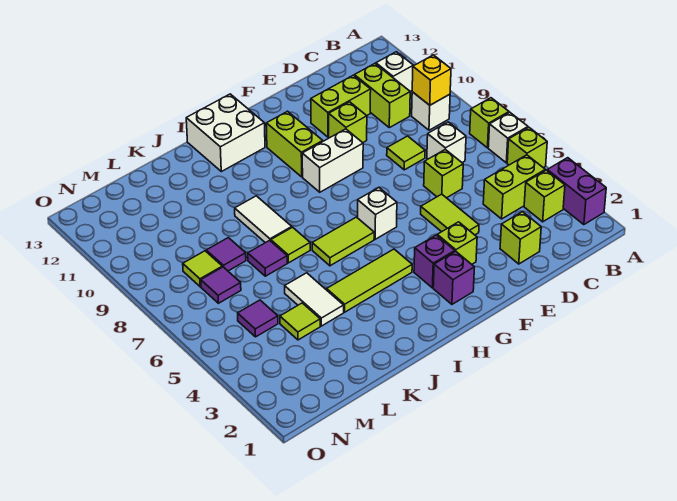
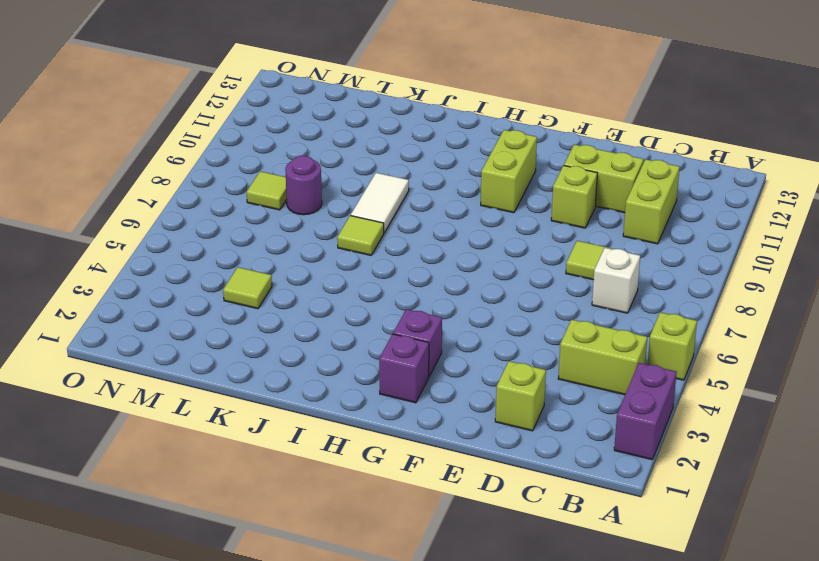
purple round brick L8 level 1 -> purple tile L8 level 1
none -> white brick A6 level 1
none -> lime brick A7 level 1
none -> lime brick B3 level 1
none -> white brick B9 level 1

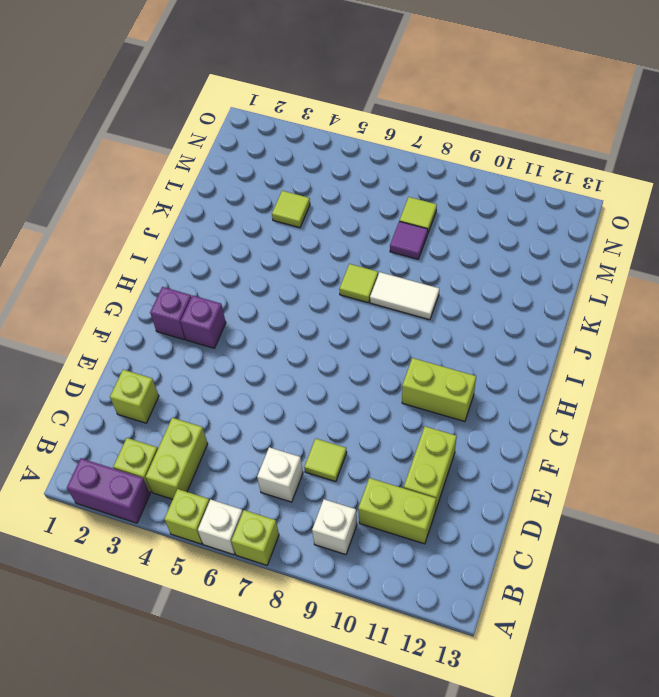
none -> white brick B11 level 1
none -> lime brick D6 level 1
none -> lime tile E4:E5 level 1
none -> lime brick E10 level 1

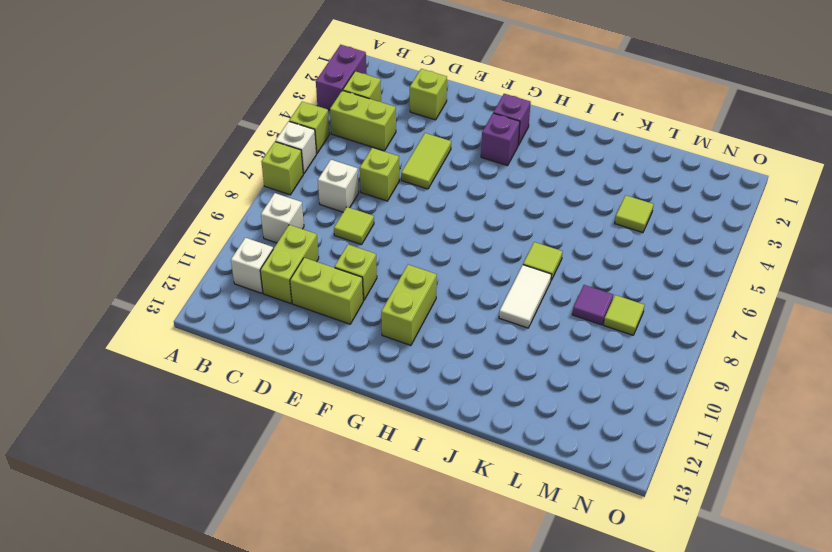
none -> lime brick F3 level 1
none -> white brick F9:G9 level 1
none -> white brick G6 level 1
none -> lime tile H4:J4 level 1

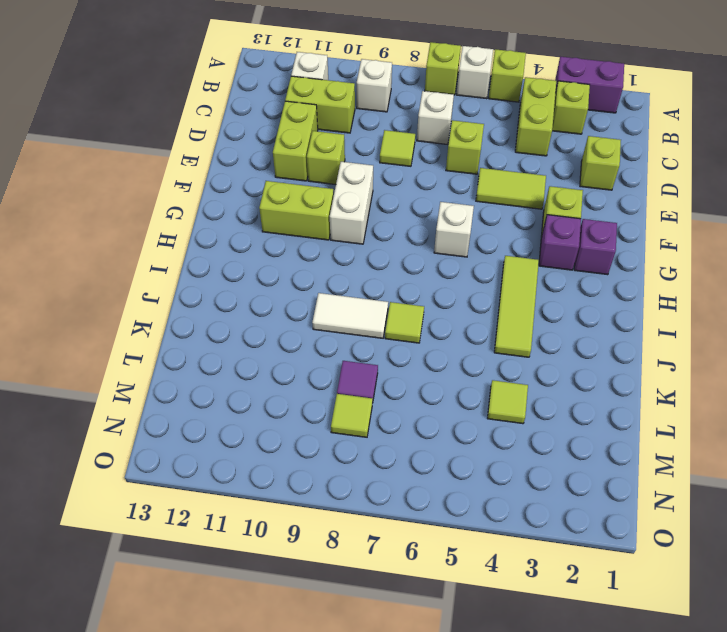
none -> lime tile H6:I6 level 1
none -> white brick H12:I13 level 1
none -> white tile K4:K5 level 1
none -> purple tile K7 level 1

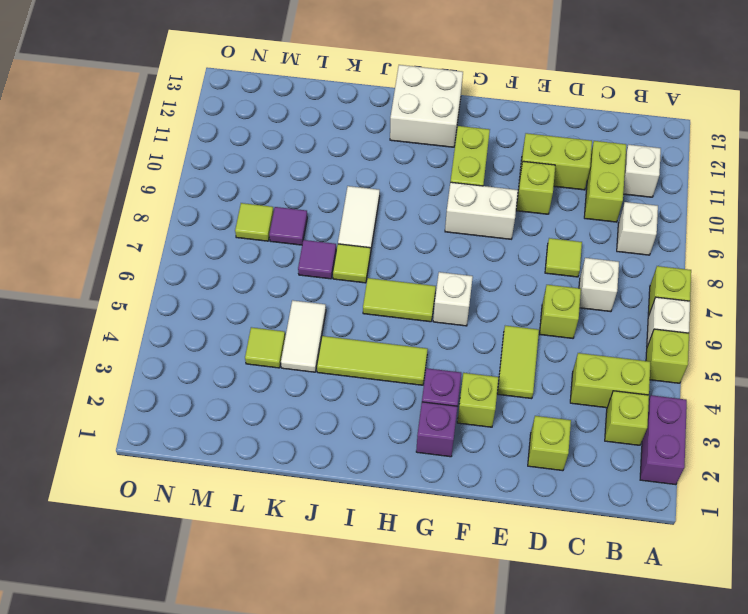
none -> purple tile M5 level 1
none -> purple tile M7 level 1
none -> yellow brick B9 level 2

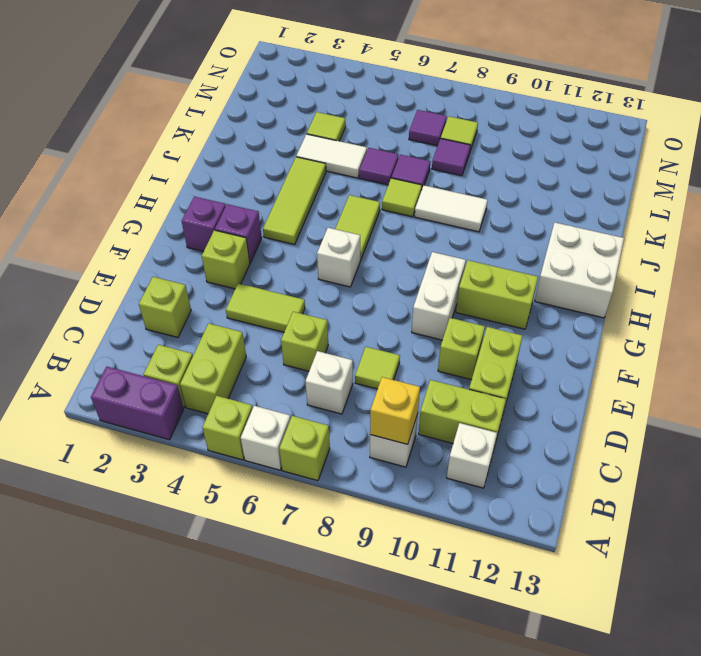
purple tile K6 level 1 -> purple tile M5 level 1

